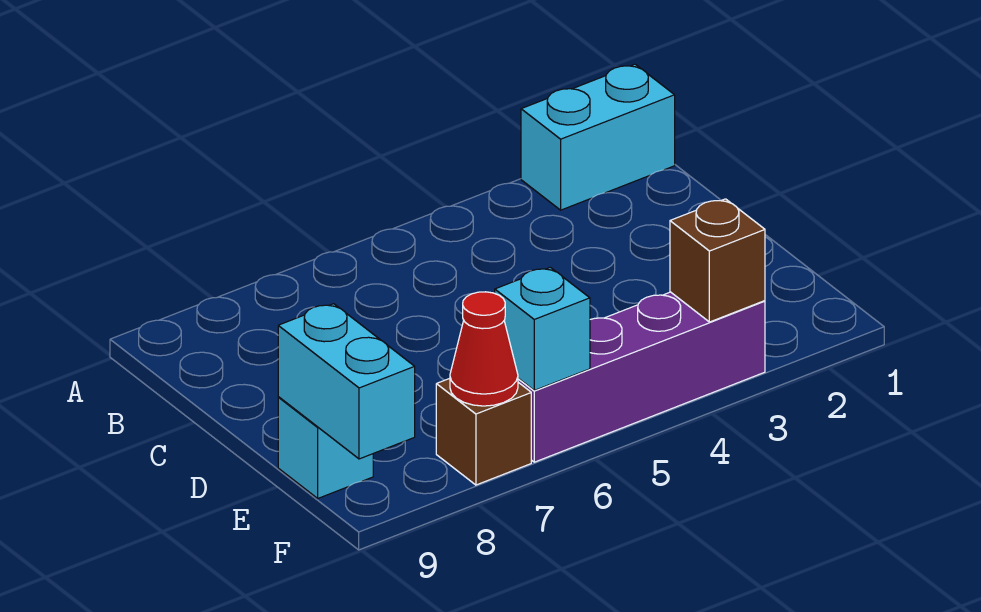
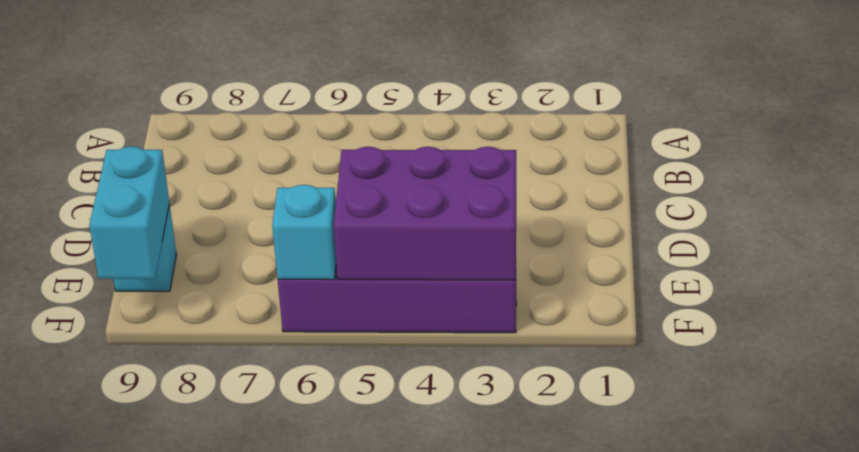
purple brick E3:F5 level 2 -> brown brick F3 level 2
none -> cyan brick A1:A2 level 1
none -> brown brick F7 level 1

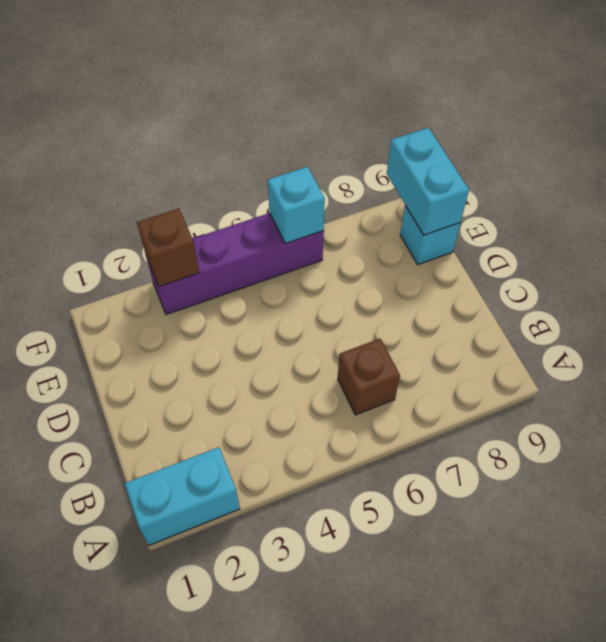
brown brick B6 level 1 -> brown brick F7 level 1
none -> red cone F7 level 2

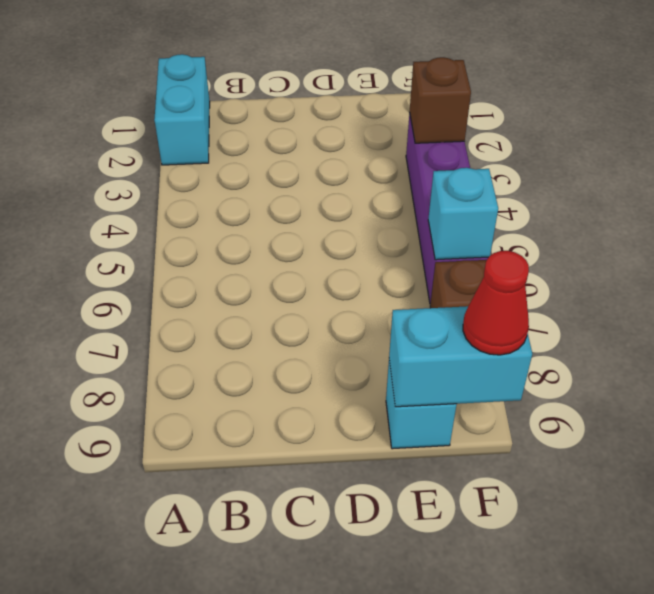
red cone F9 level 3 -> red cone F7 level 2

